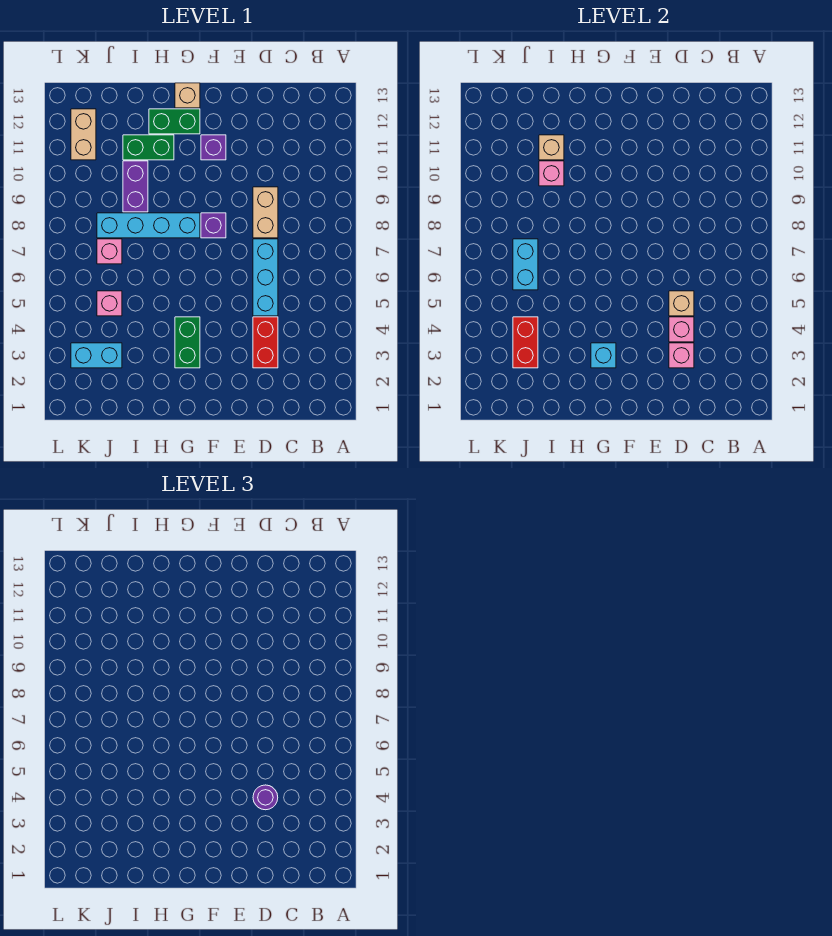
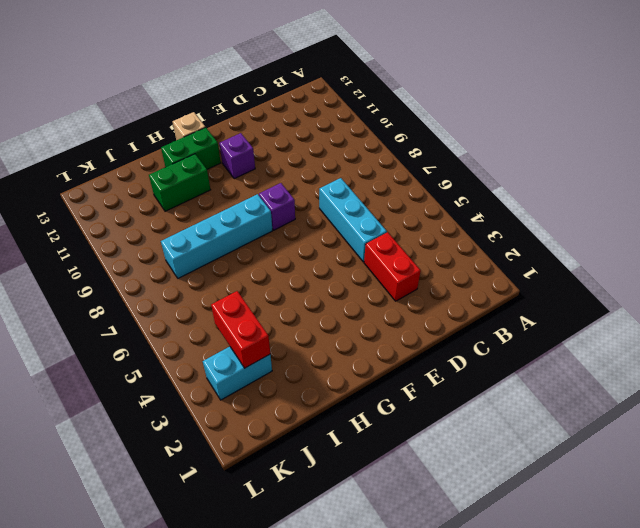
none -> tan brick D8:D9 level 1
none -> green brick G3:G4 level 1
none -> purple brick I9:I10 level 1

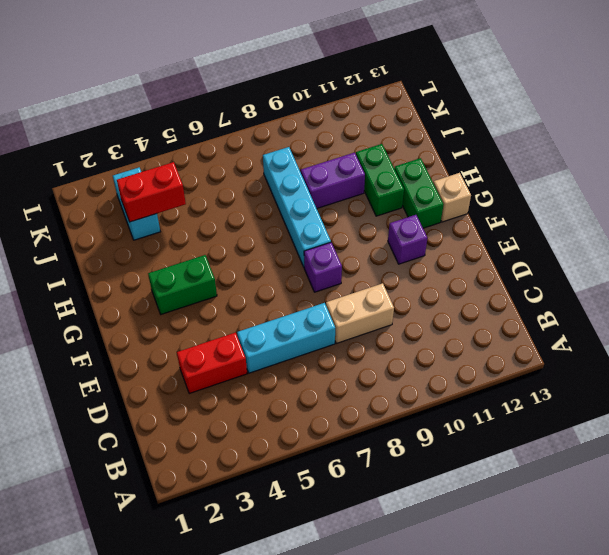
none -> pink brick J5 level 1
none -> pink brick J7 level 1
none -> tan brick K11:K12 level 1

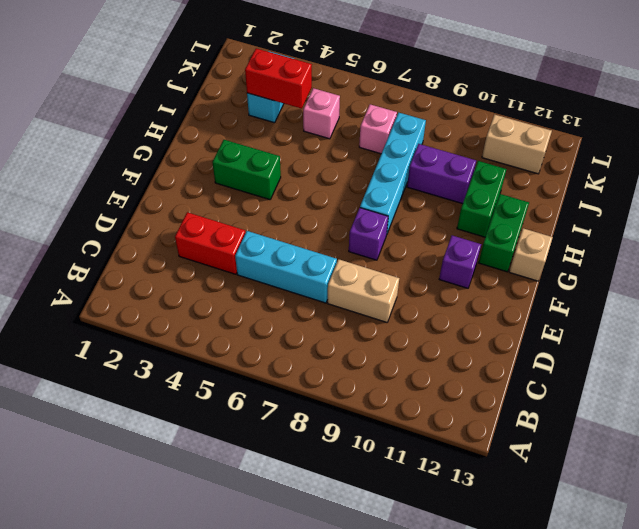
none -> pink brick D3 level 2
none -> pink brick D4 level 2
none -> tan brick D5 level 2

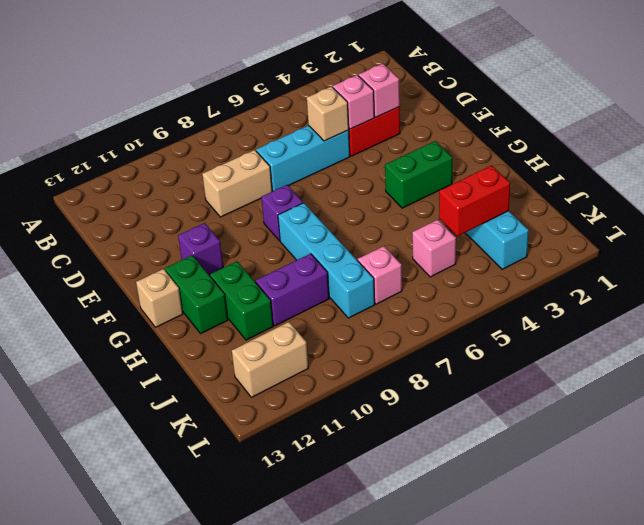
none -> cyan brick G3 level 2
none -> pink brick I10 level 2
none -> tan brick I11 level 2

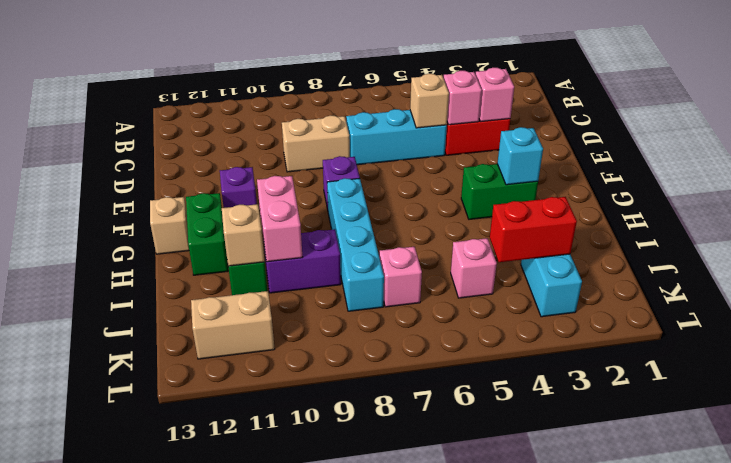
pink brick H10:I10 level 2 -> pink brick I10 level 2
none -> cyan brick J6:J7 level 2
none -> purple round brick D4 level 3

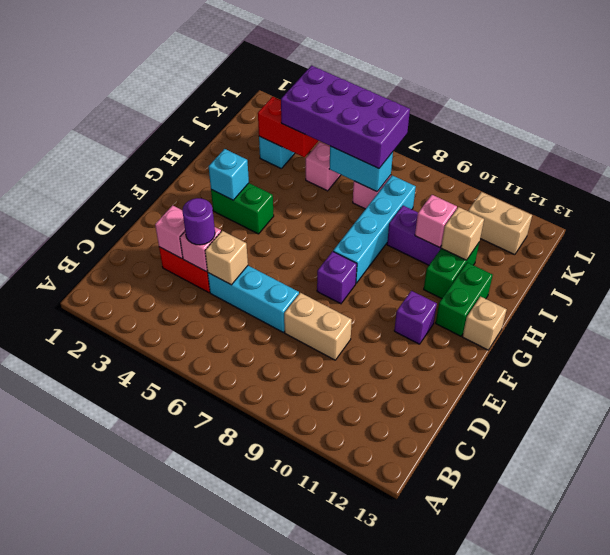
purple brick J4:K7 level 3 -> none

